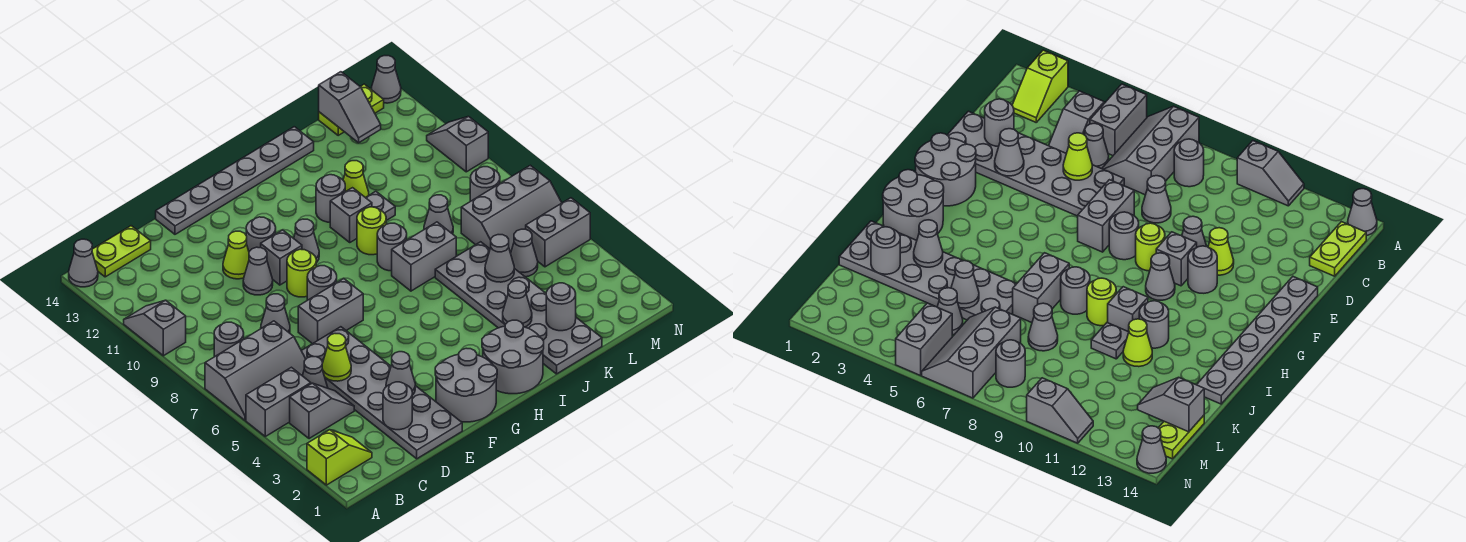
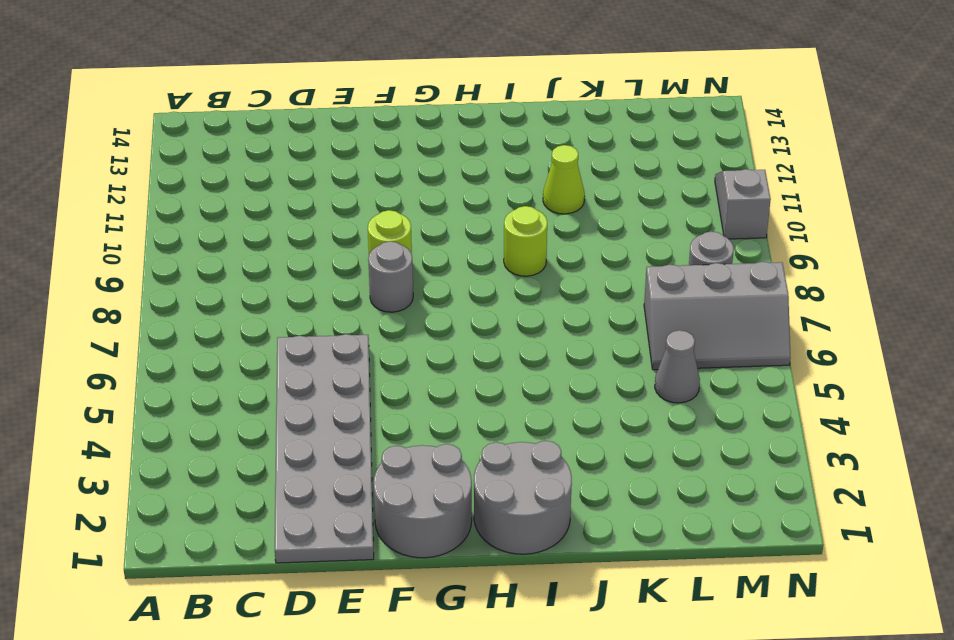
none -> lime slope A2:B2 level 1 top A
none -> grey brick A5:B5 level 1
none -> grey slope A6:C7 level 1 top 7
none -> grey slope A10:A11 level 1 top 10

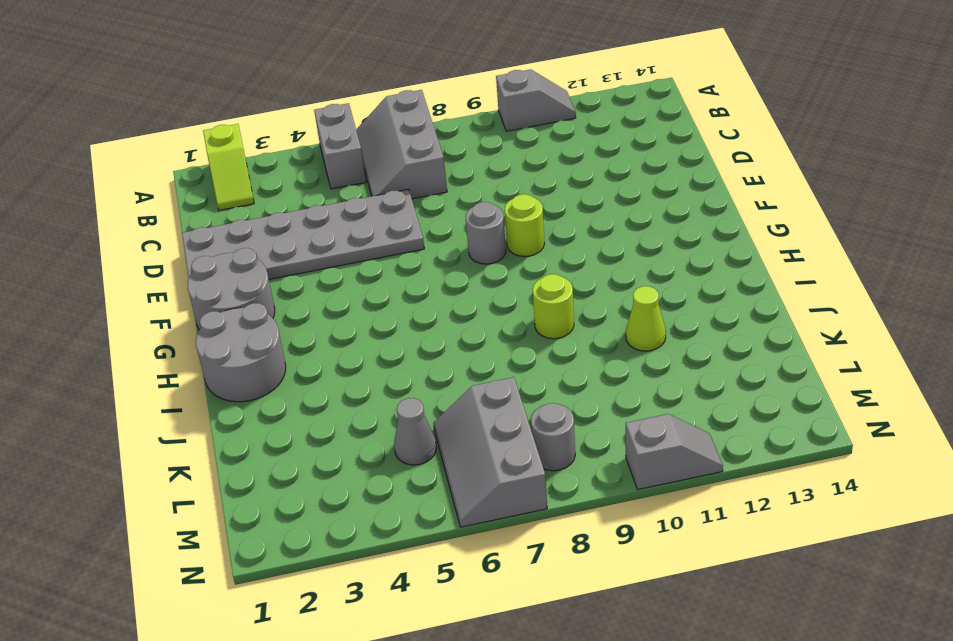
none -> grey cone A14 level 1
none -> grey slope B4:C4 level 1 top B
none -> grey round brick B8 level 1
none -> lime plate B14:C14 level 1

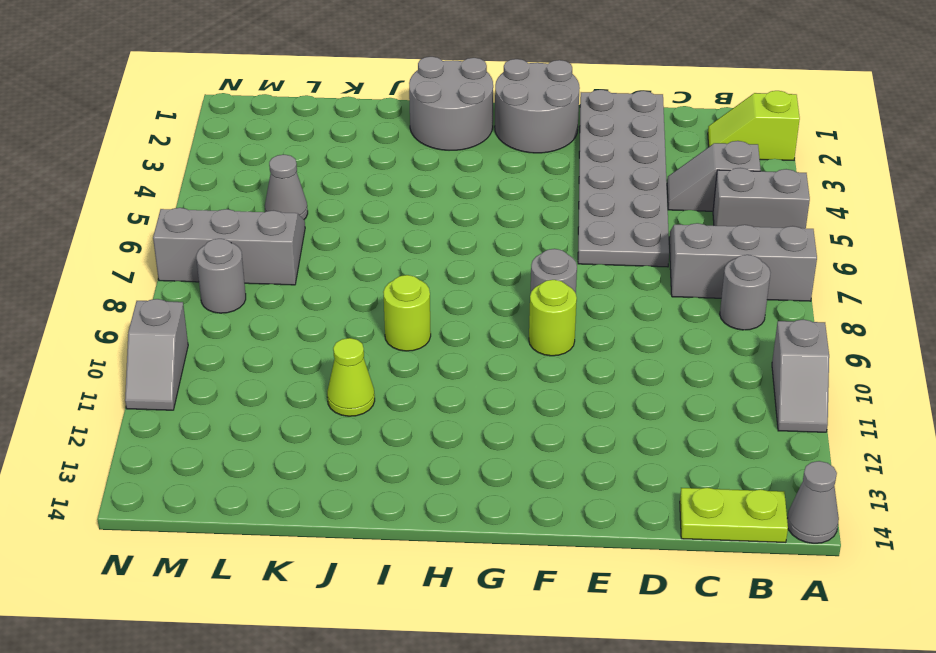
none -> grey cone C5 level 1
none -> grey cone D8 level 1
none -> grey brick E7:F7 level 1
none -> grey cone E10 level 1

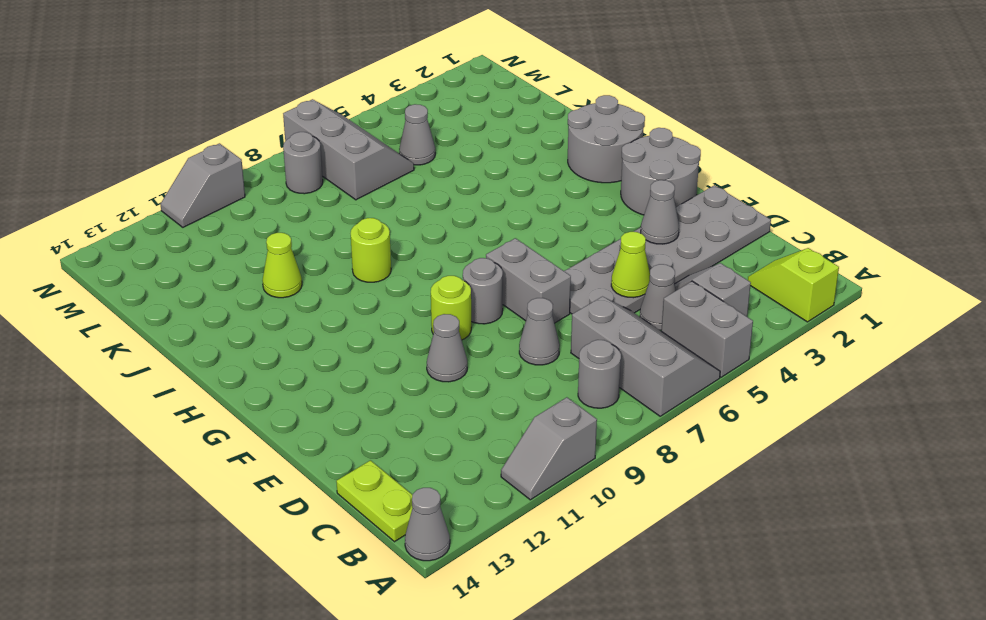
none -> lime cone E11 level 1
none -> grey plate E14:J14 level 1
none -> grey brick F10 level 1
none -> grey round brick F11 level 1

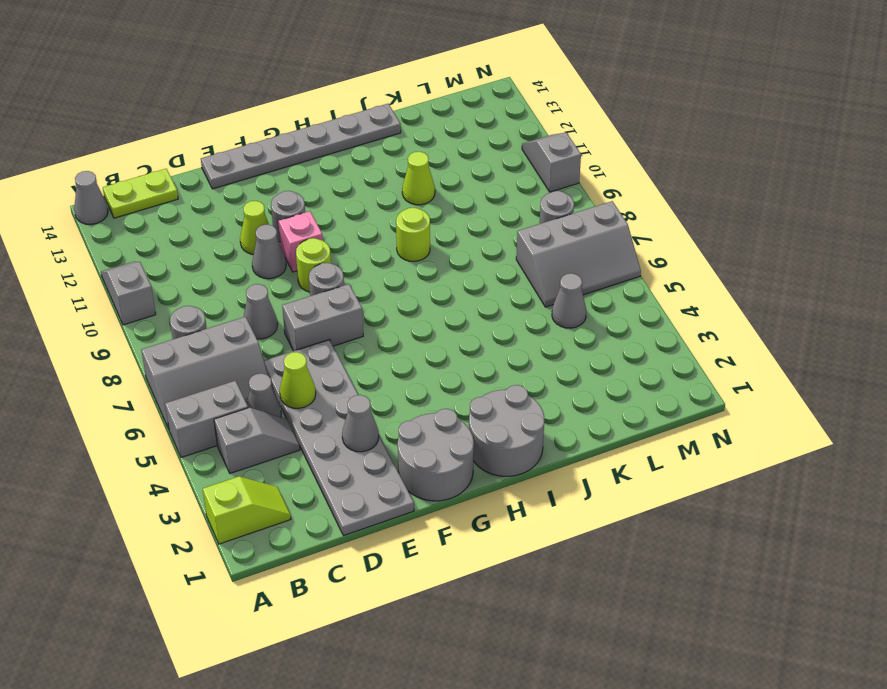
pink brick F10 level 1 -> grey brick F10 level 1
none -> grey cone G10 level 1
none -> grey brick I7:J7 level 1
none -> grey round brick I8 level 1
none -> grey brick I10 level 1

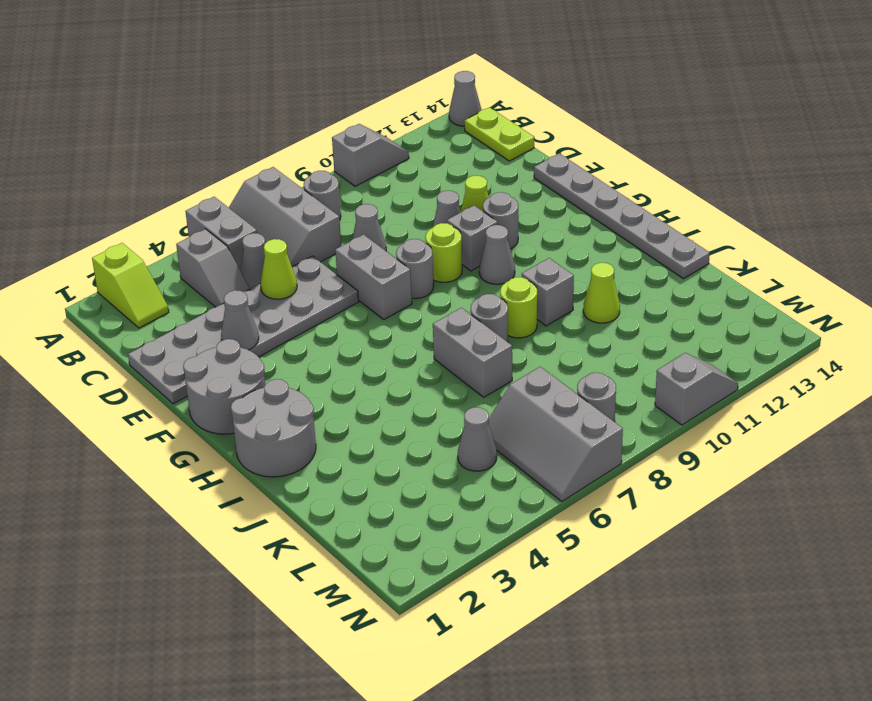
none -> grey round brick I11 level 1
none -> grey plate J1:K6 level 1
none -> grey plate J10 level 1
none -> grey cone K8 level 1

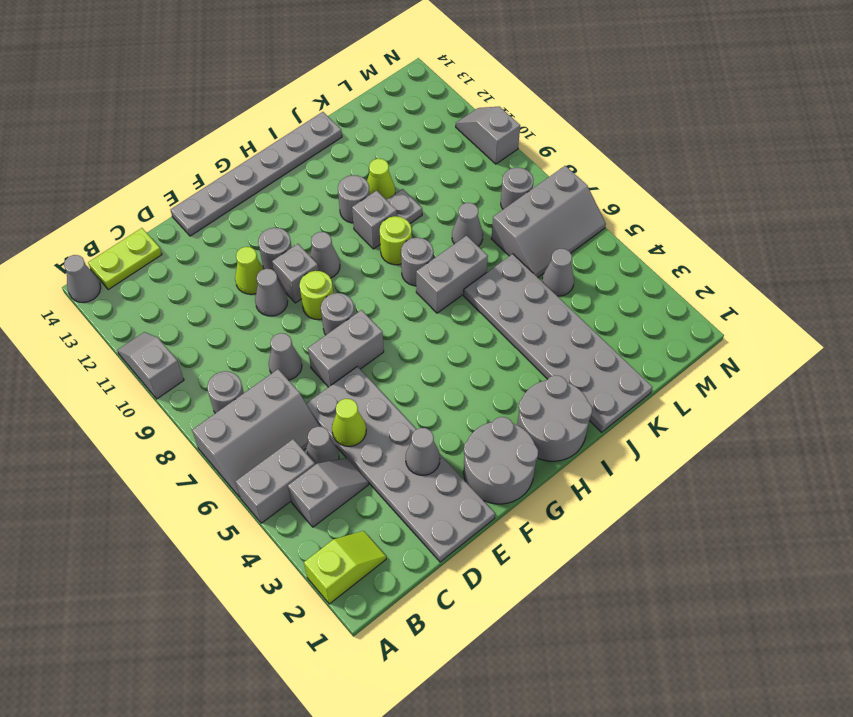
none -> lime plate L14:M14 level 1
none -> grey brick M5:N5 level 1
none -> grey cone N14 level 1
none -> grey round brick D2 level 2

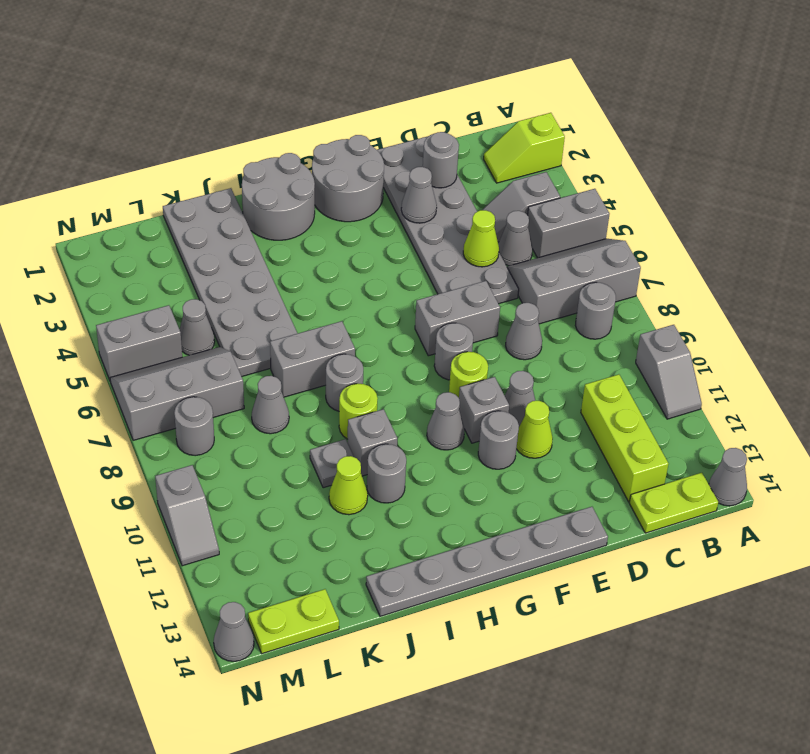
lime brick C11:C13 level 1 -> none
none -> grey cone J3 level 2
none -> grey round brick K2 level 2
none -> grey cone K5 level 2
none -> grey slope L13:L14 level 2 top 14

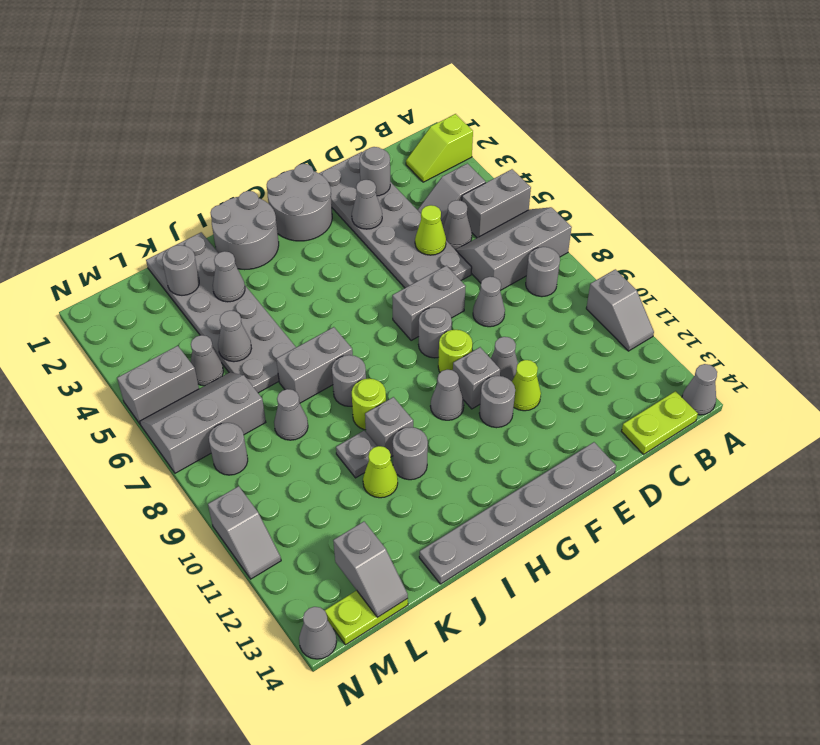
grey slope L13:L14 level 2 top 13 -> grey slope L13:L14 level 2 top 14

